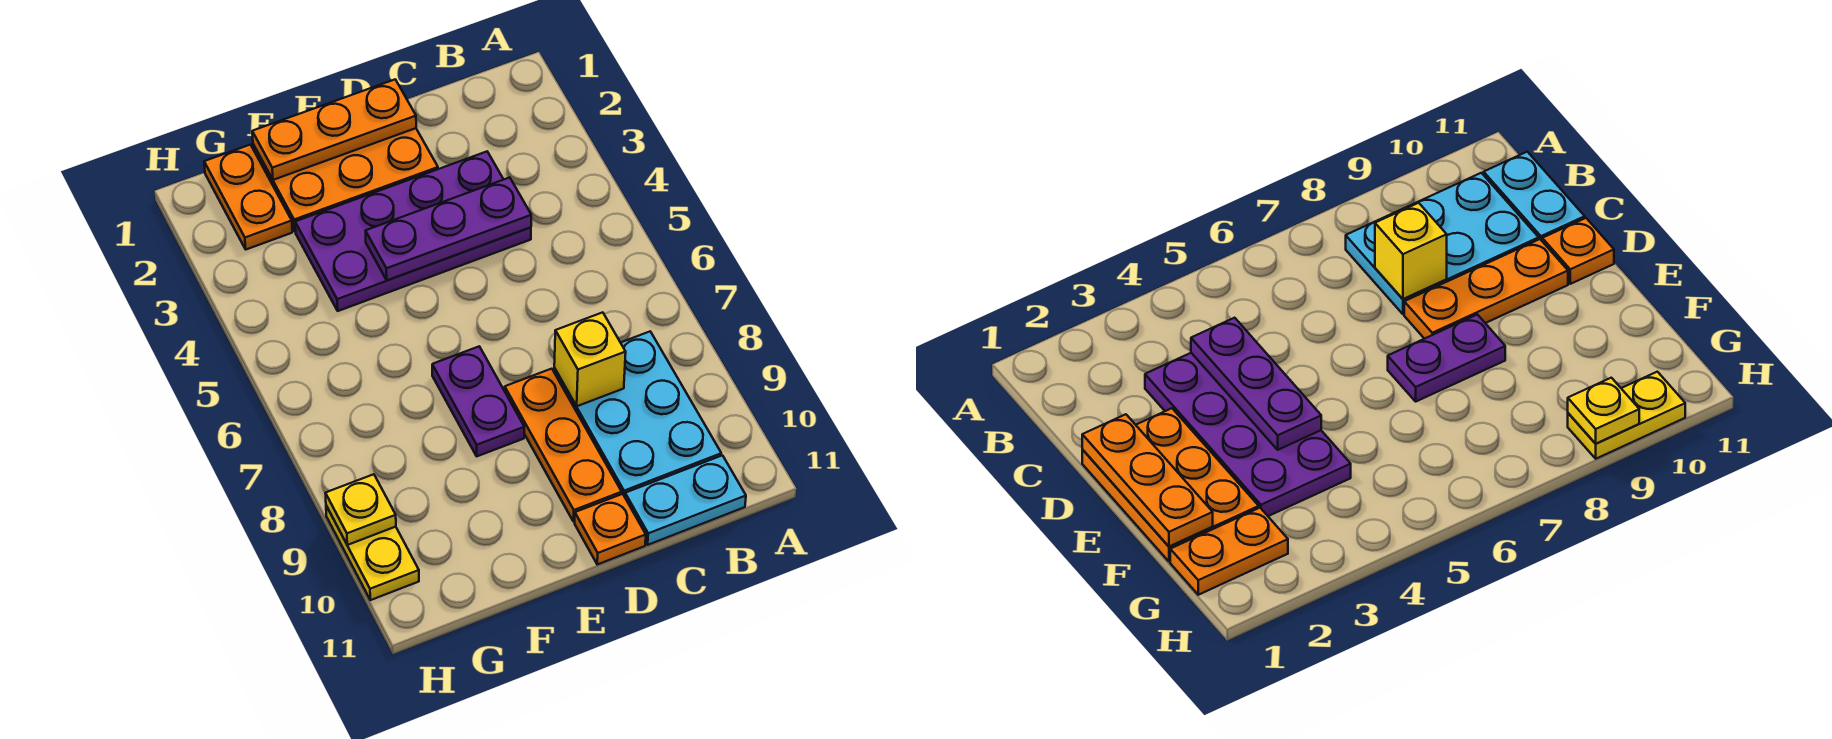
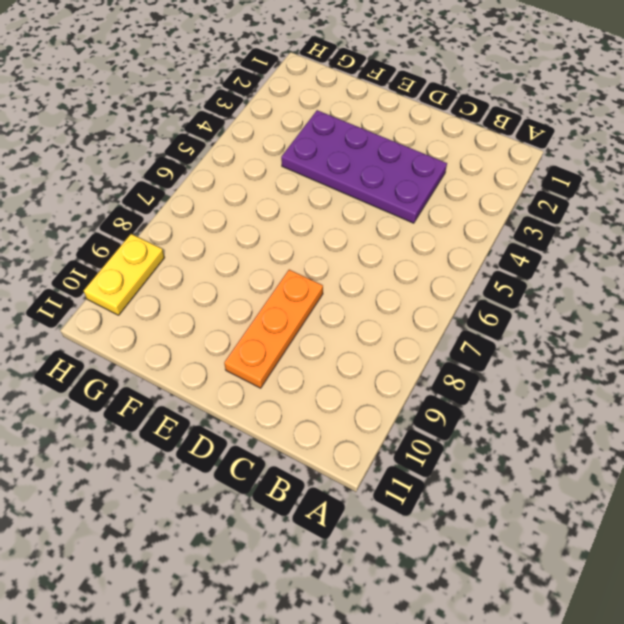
none -> cyan plate B8:C10 level 1
none -> cyan plate B11:C11 level 1
none -> orange plate D1:F2 level 1

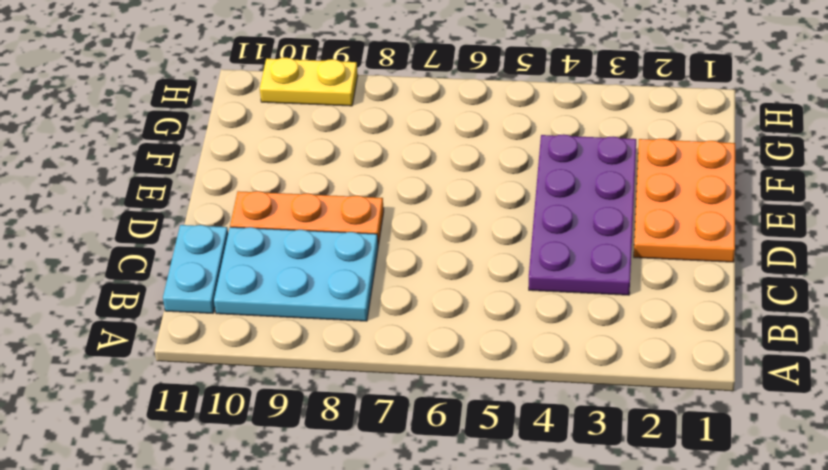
none -> orange plate D11 level 1
none -> purple plate E7:E8 level 1
none -> orange plate G1:G2 level 1

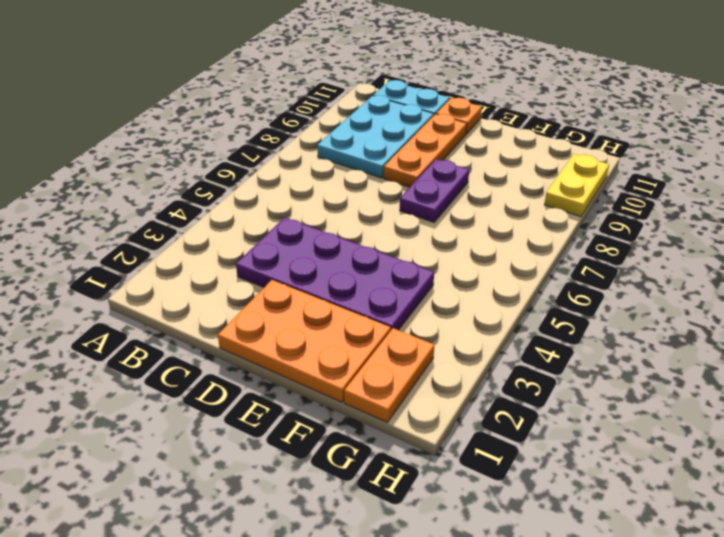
none -> purple plate C4:E4 level 2
none -> yellow brick C8 level 2
none -> orange plate D1:F1 level 2

